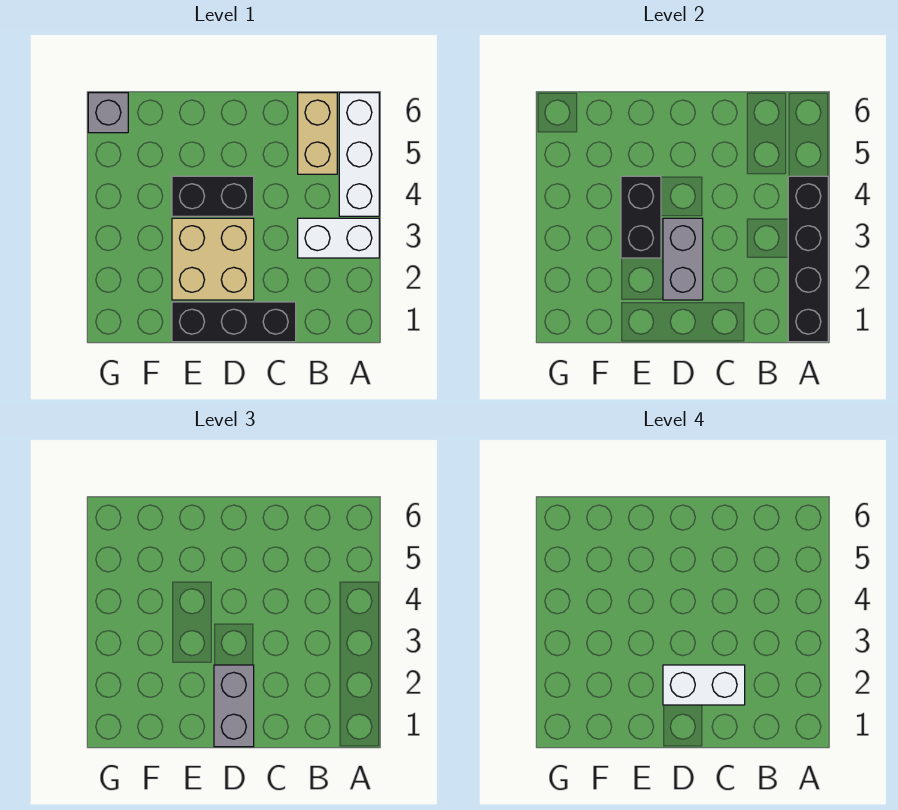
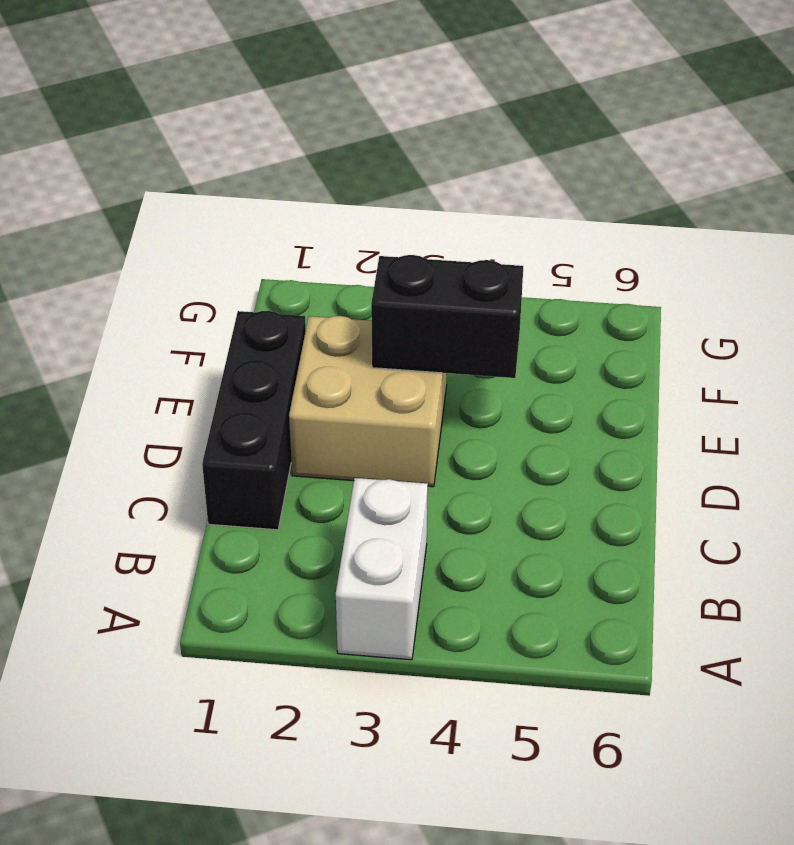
none -> white brick A4:A6 level 1
none -> tan brick B5:B6 level 1
none -> black brick D4:E4 level 1

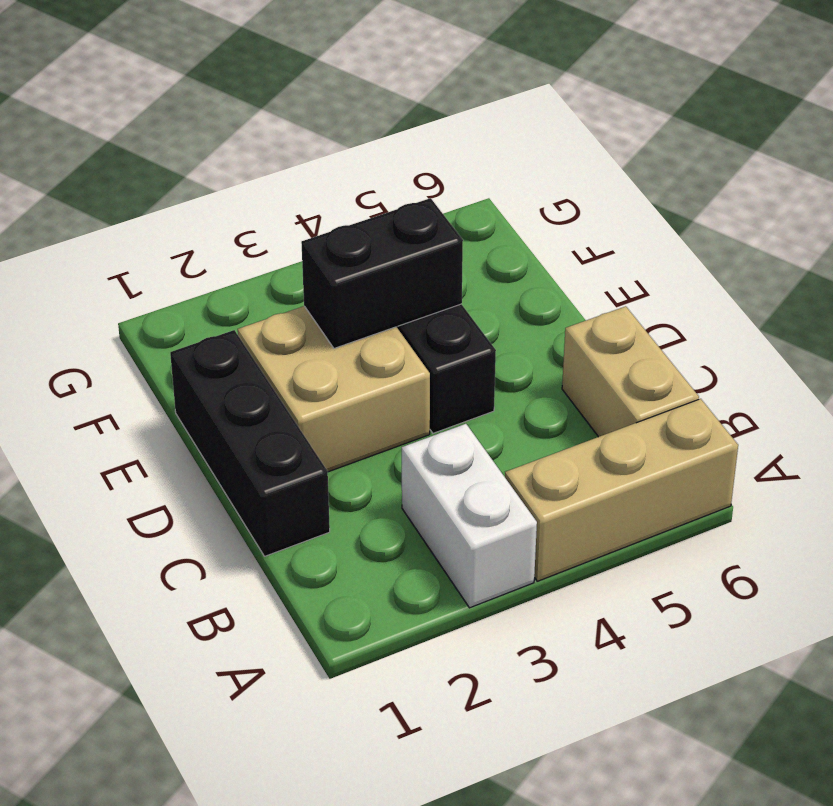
tan brick A4:A6 level 1 -> white brick A4:A6 level 1
tan brick B6:C6 level 1 -> tan brick B5:B6 level 1
none -> grey brick G6 level 1
none -> black brick A1:A4 level 2
none -> grey brick D2:D3 level 2

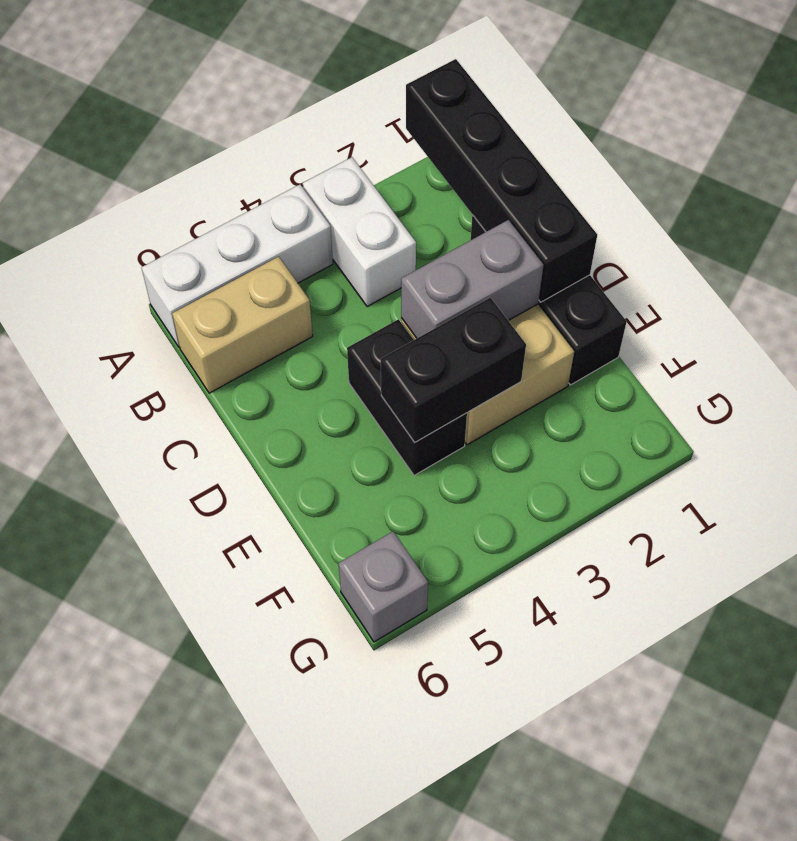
black brick A1:D1 level 2 -> black brick A1:A4 level 2
none -> grey brick D1:D2 level 3
none -> white brick C2:D2 level 4

